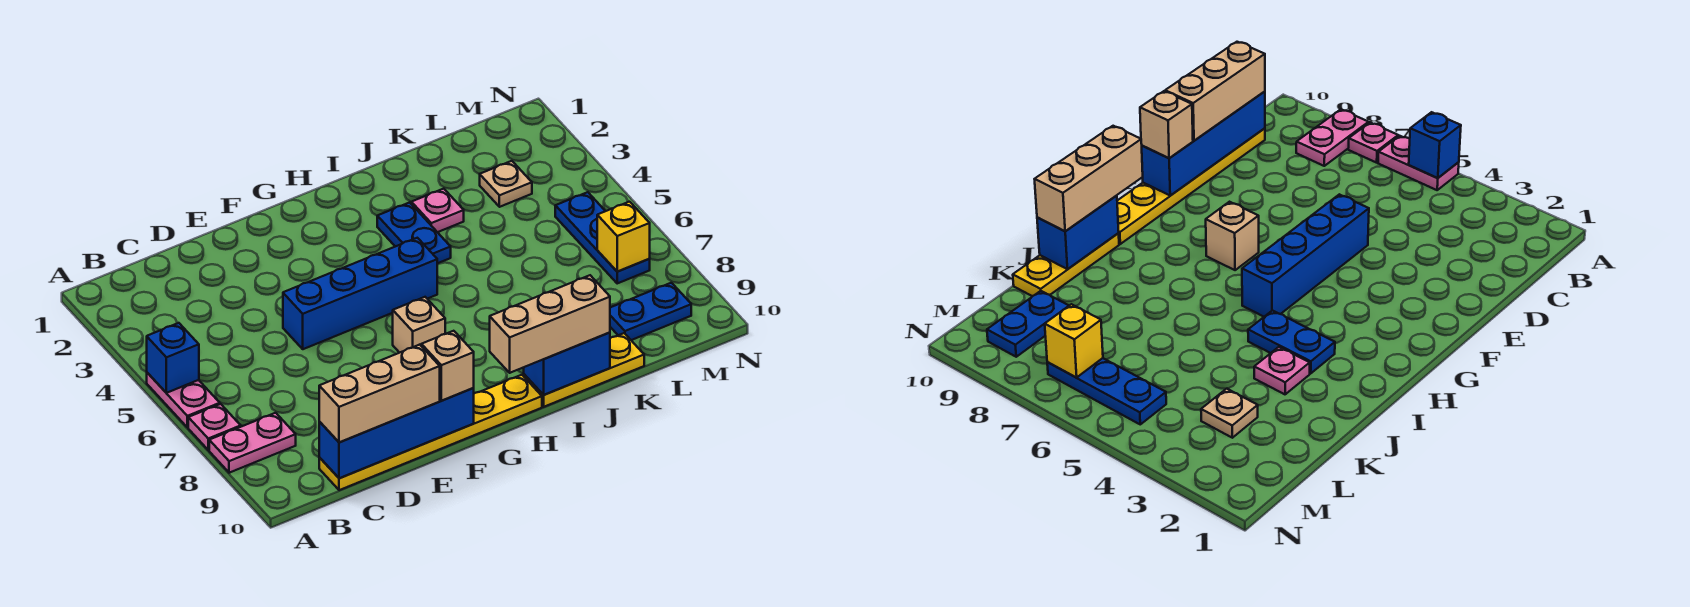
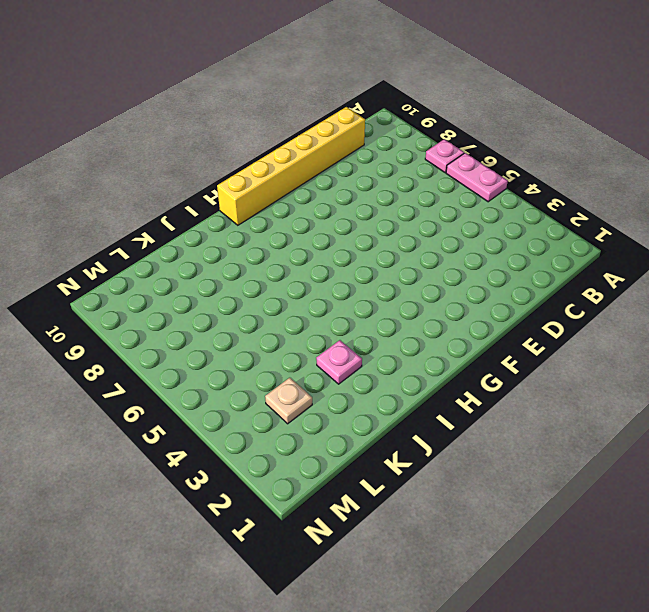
yellow brick C10:H10 level 1 -> yellow plate C10:H10 level 1
none -> pink plate A8:B8 level 1
none -> blue brick E5:H5 level 1
none -> tan brick G7 level 1

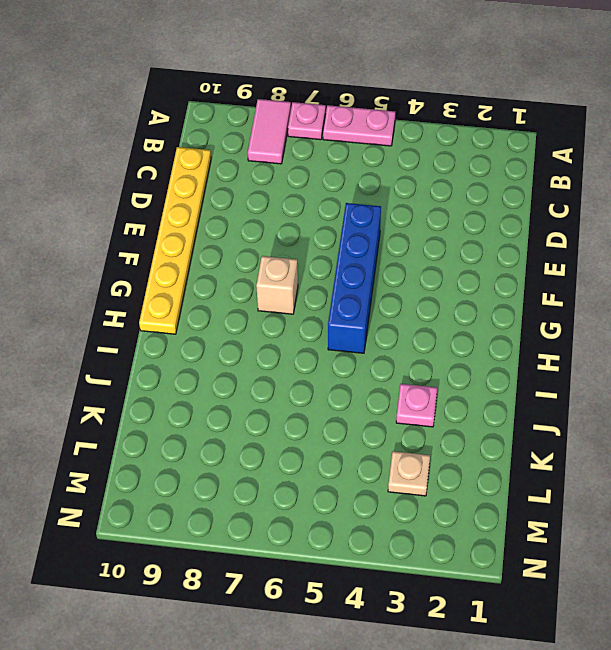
pink tile A8:B8 level 1 -> pink plate A8:B8 level 1
none -> blue plate I3:I4 level 1
none -> yellow plate I10:K10 level 1
none -> blue plate L9:M9 level 1

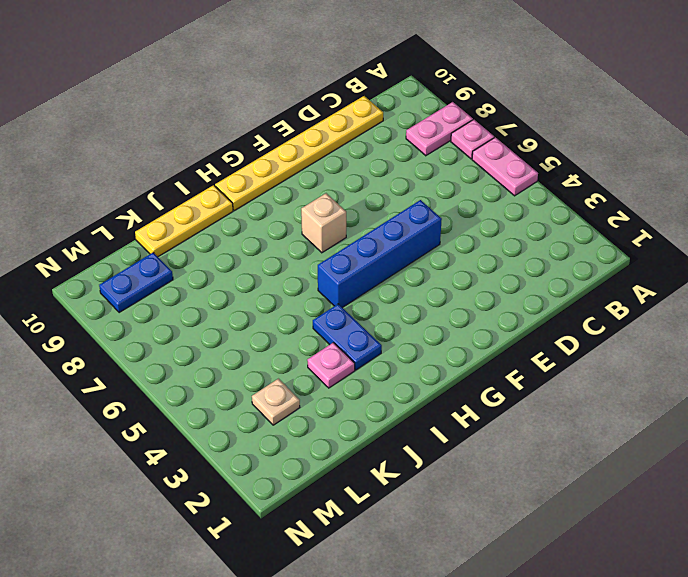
none -> blue plate M5:M7 level 1
none -> blue brick A5 level 2
none -> blue brick C10:F10 level 2

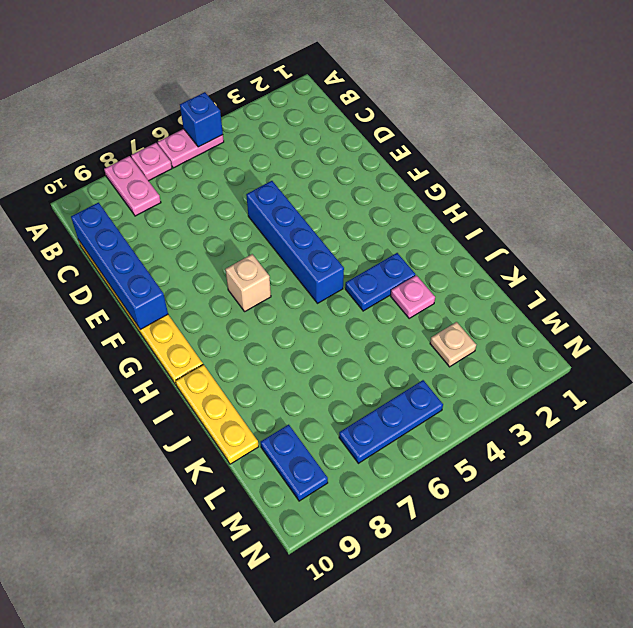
none -> blue brick I10:J10 level 2
none -> yellow brick M7 level 2
none -> tan brick C10:E10 level 3

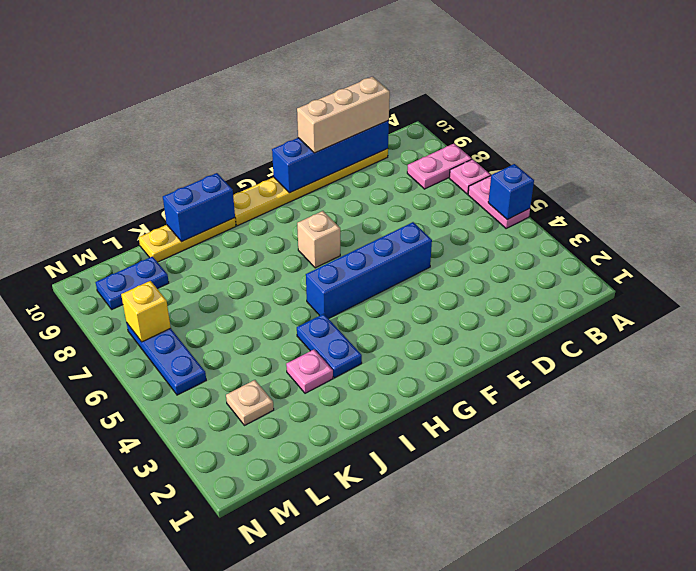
none -> tan brick F10 level 3
none -> tan brick H10:J10 level 3

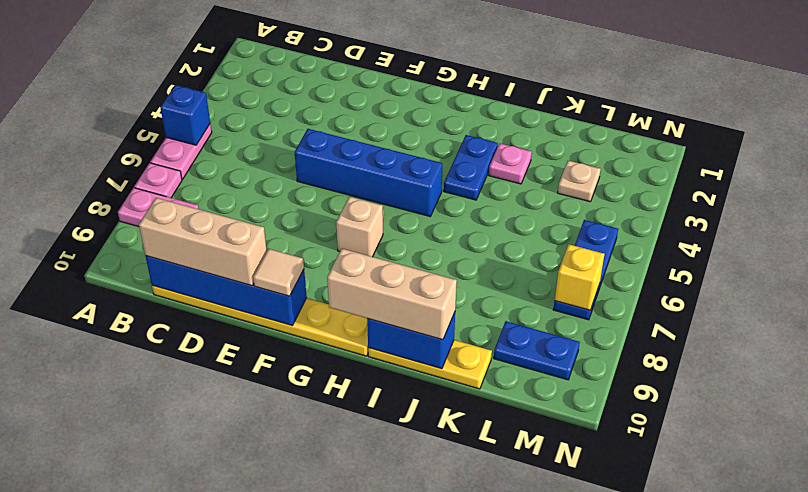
tan tile F10 level 3 -> tan brick F10 level 3

